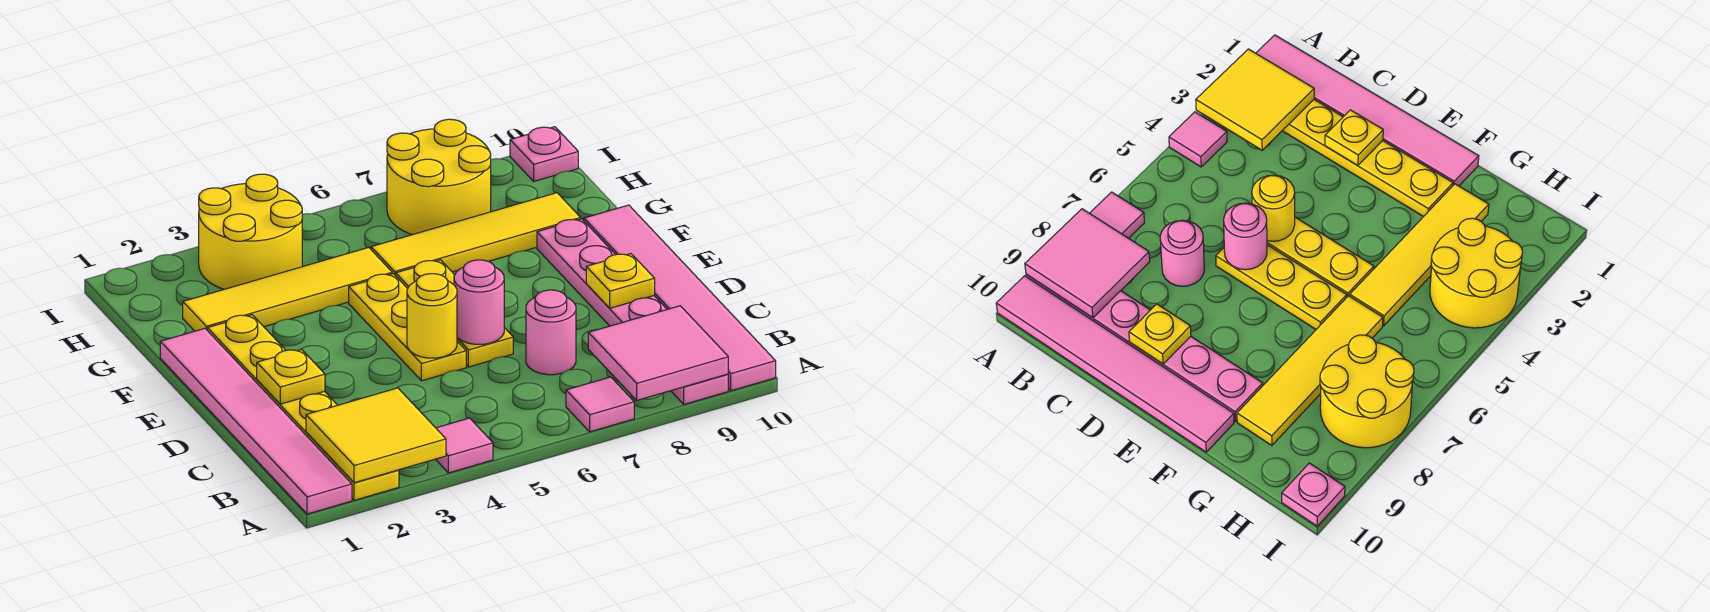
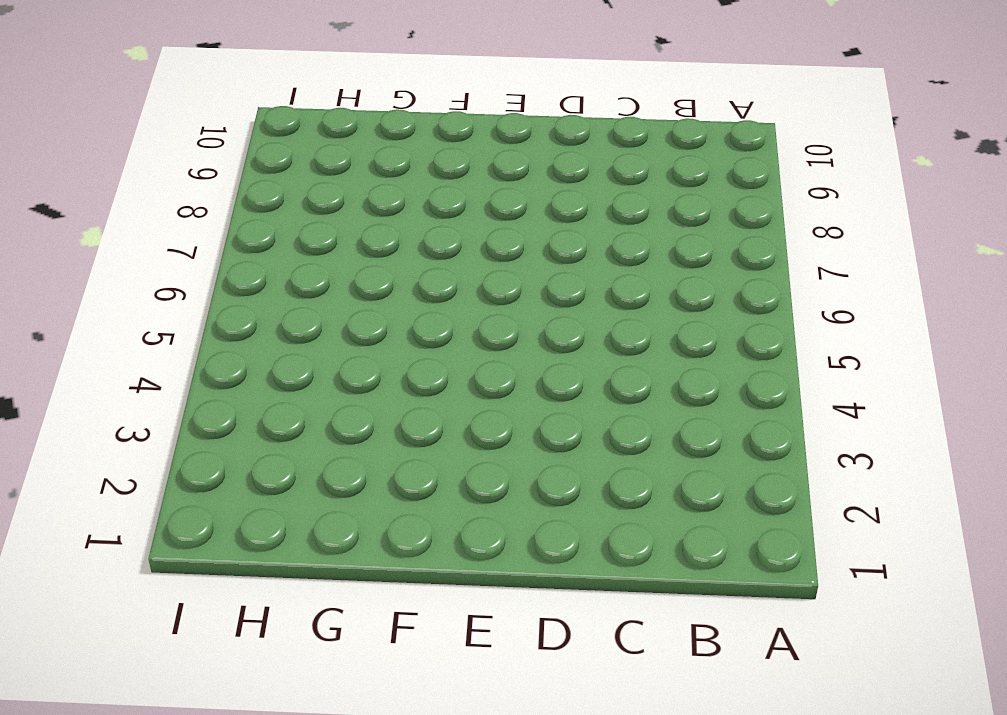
none -> pink tile A1:F1 level 1
none -> yellow plate A2:F2 level 1
none -> pink tile A4 level 1

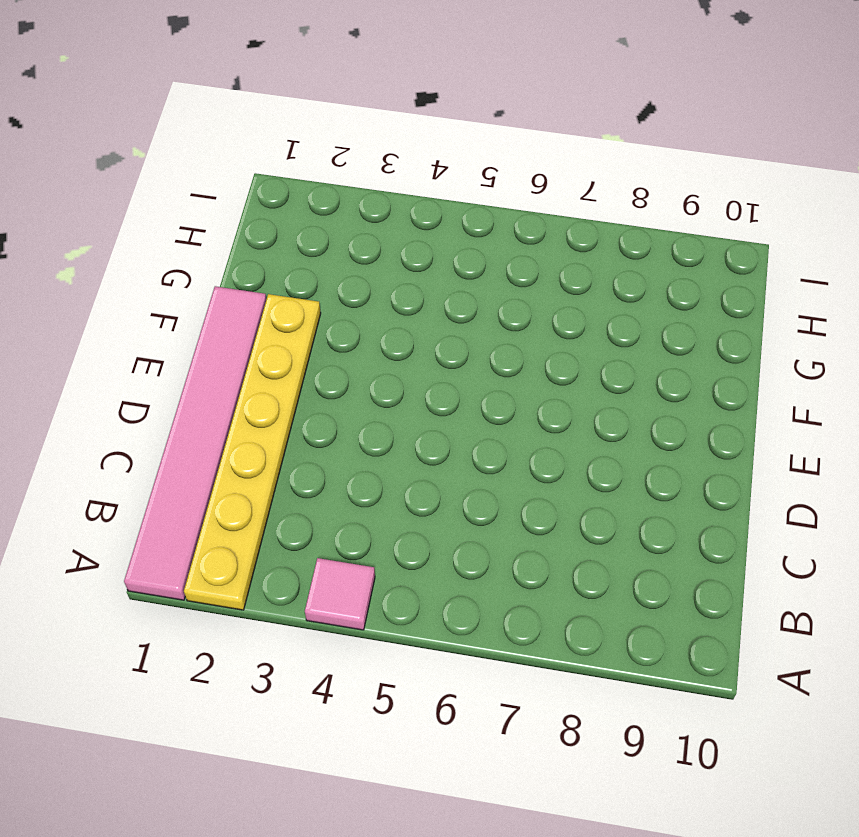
none -> pink tile A7 level 1
none -> pink plate A9:F9 level 1
none -> pink tile A10:F10 level 1

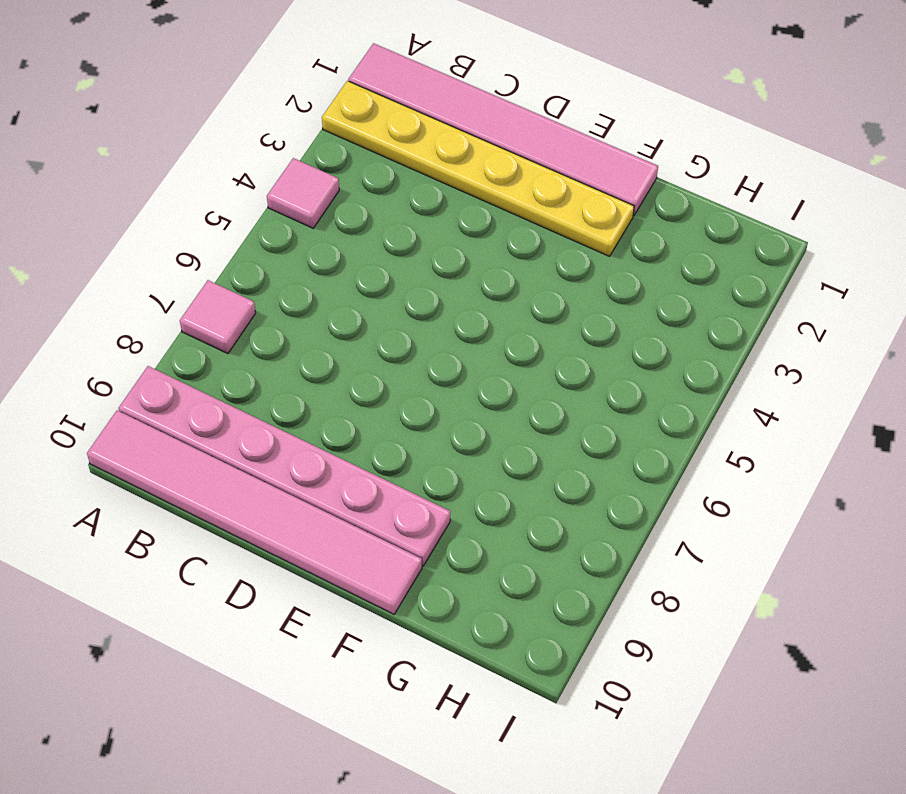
none -> pink round brick C7 level 1
none -> yellow plate D5:F5 level 1
none -> yellow plate D6:F6 level 1

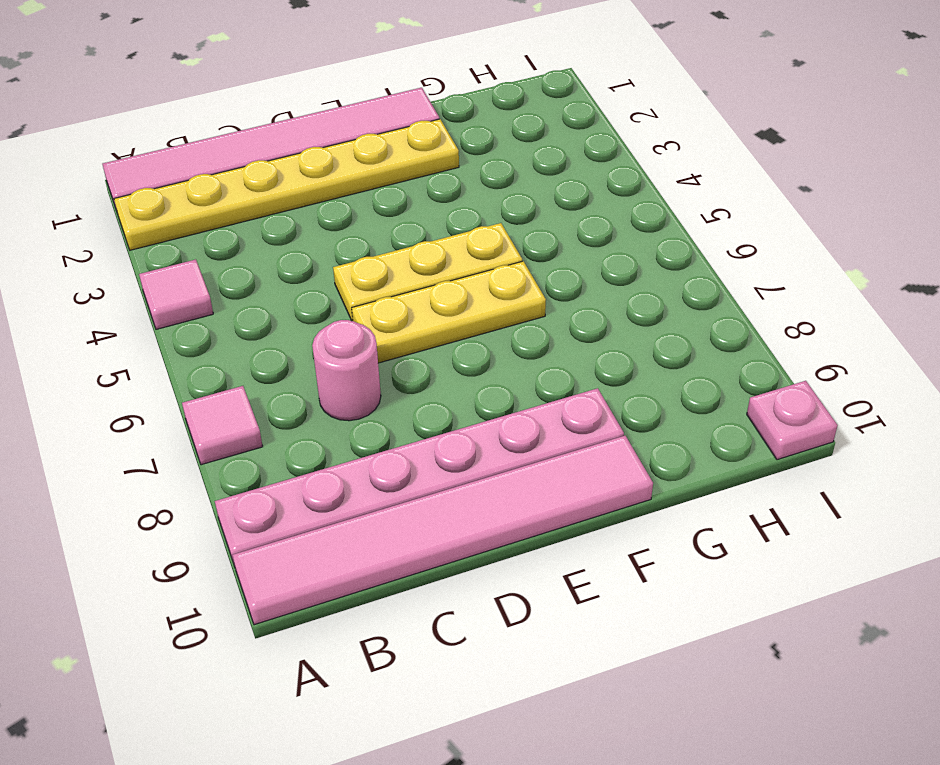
none -> yellow tile G2:G5 level 1
none -> yellow tile G6:G9 level 1
none -> yellow round brick H3:I4 level 1

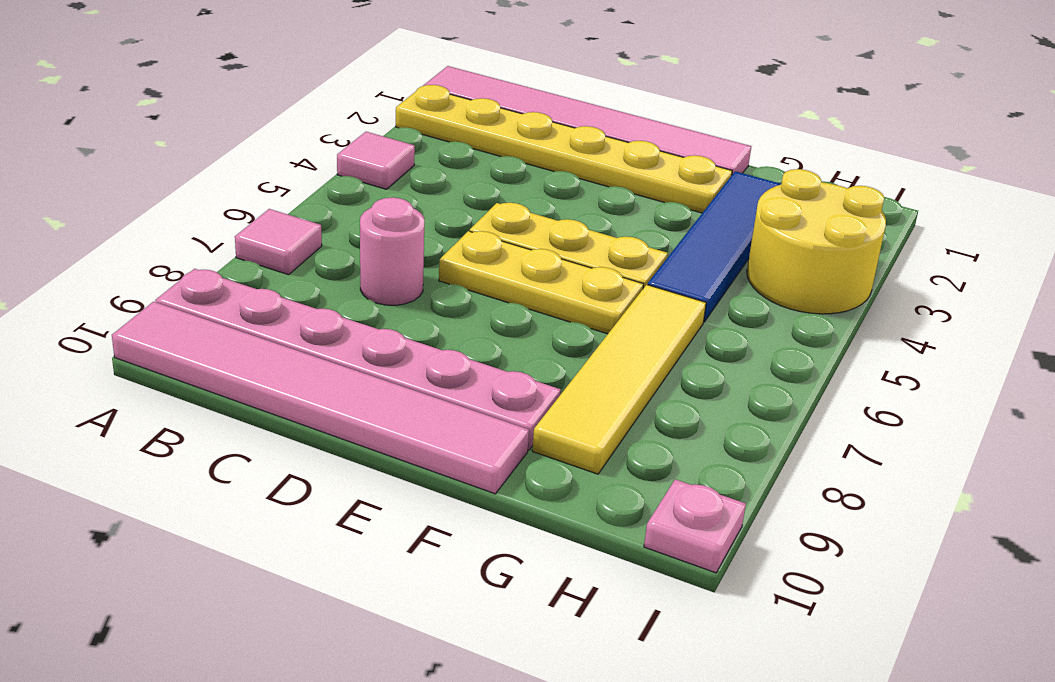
blue tile G2:G5 level 1 -> yellow tile G2:G5 level 1
none -> yellow round brick H7:I8 level 1
none -> yellow tile A2:B3 level 2
none -> pink tile A8:B9 level 2

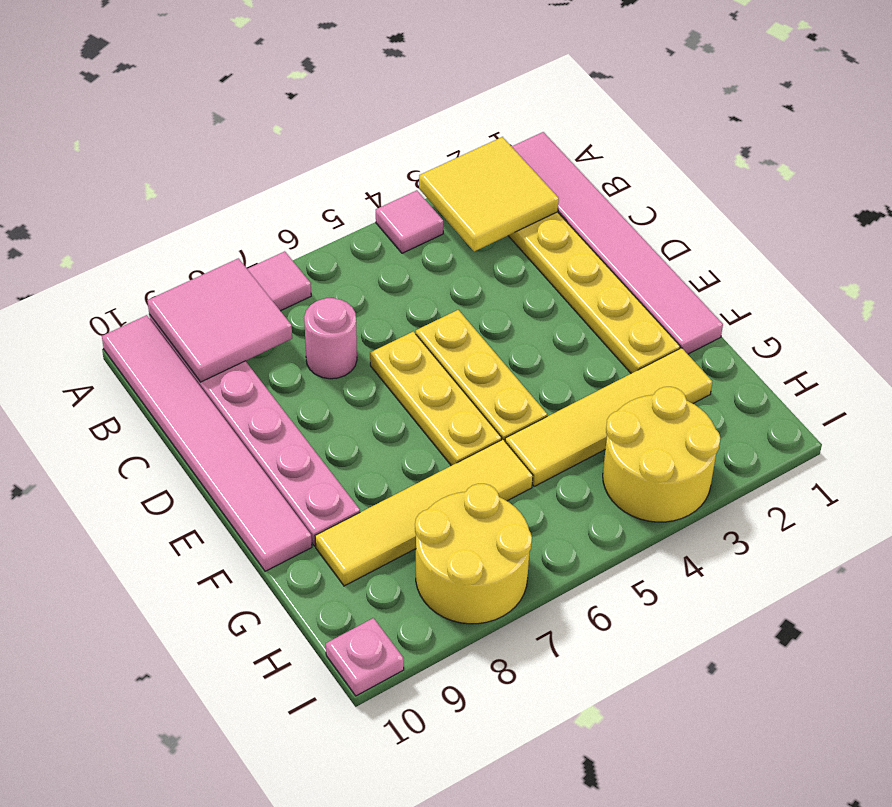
none -> yellow plate D2 level 2
none -> yellow round brick D5 level 2
none -> pink round brick D6 level 2

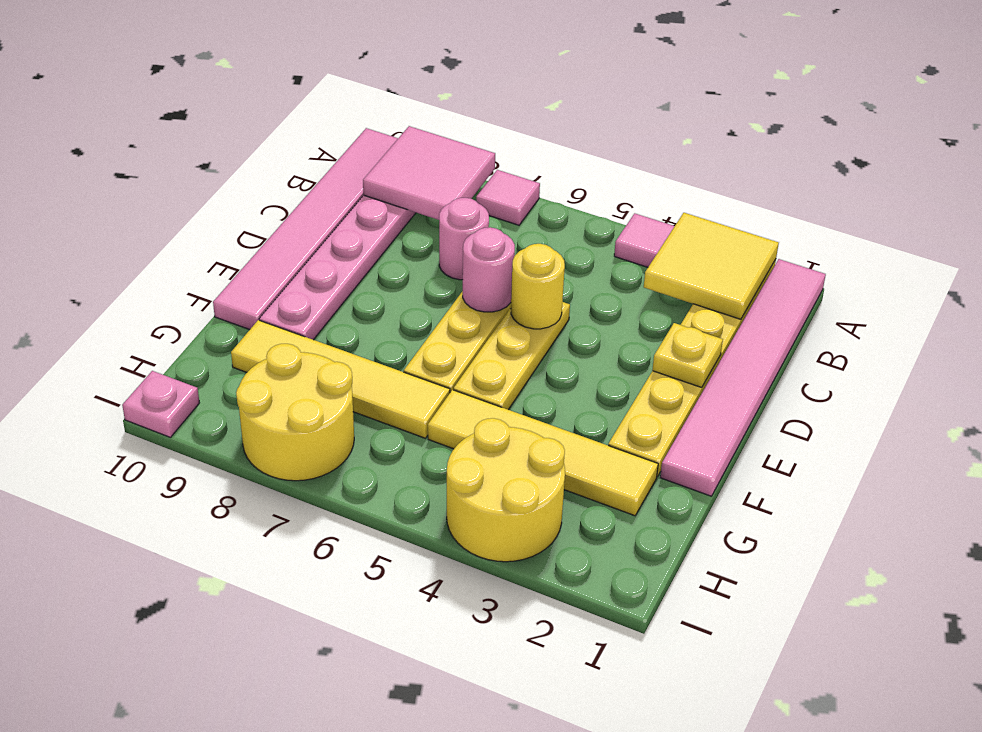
none -> yellow plate D9 level 2

